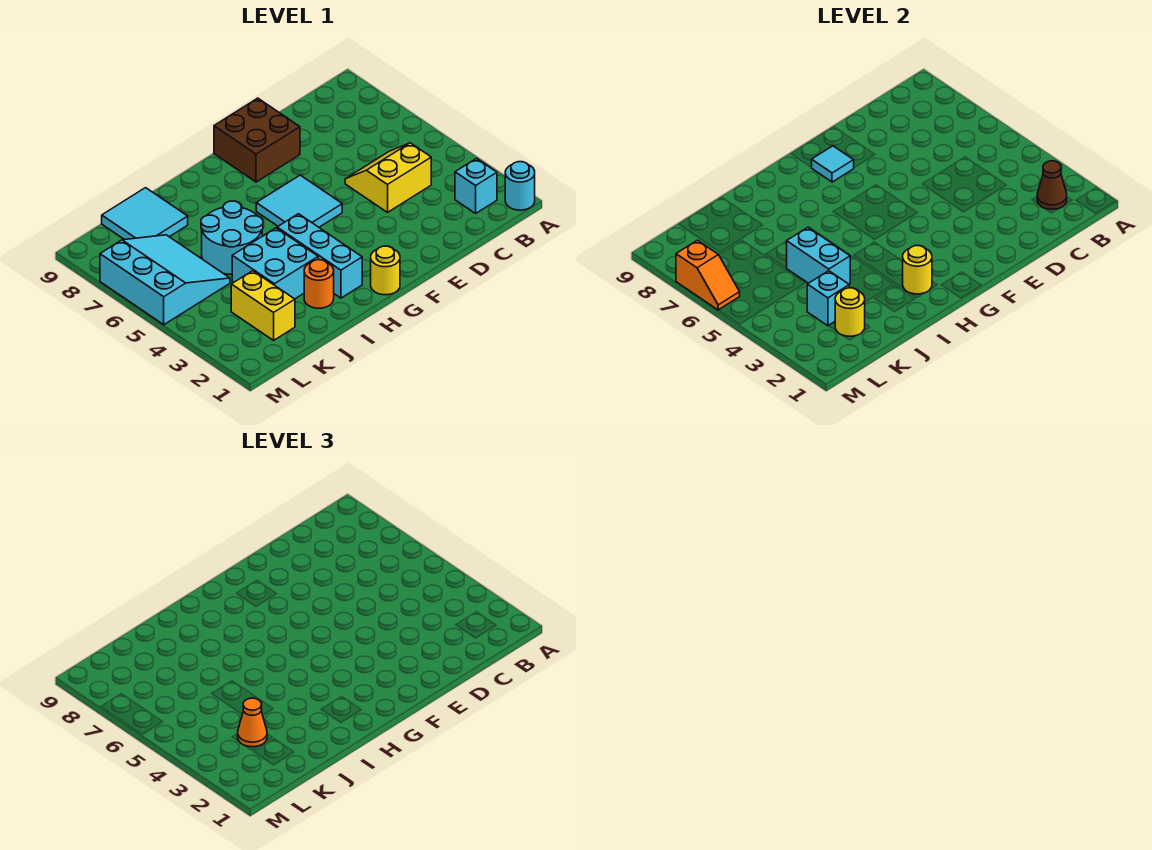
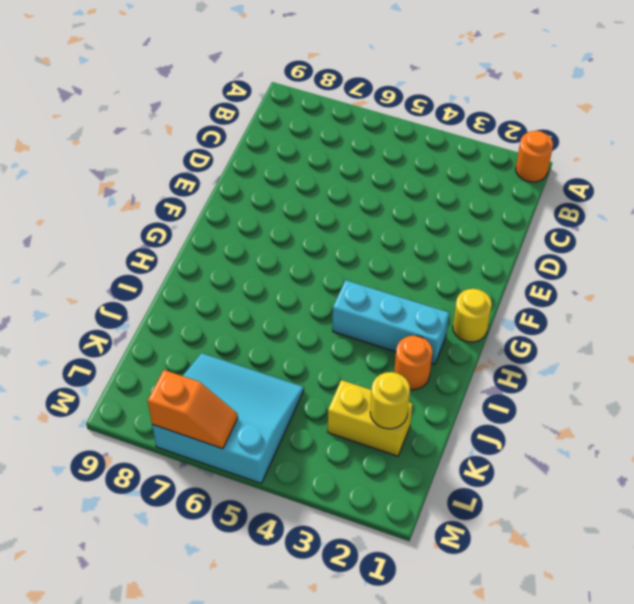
orange round brick A1 level 1 -> cyan round brick A1 level 1
none -> cyan brick B2 level 1
none -> yellow slope C4:D5 level 1 top 4
none -> brown brick E8:F9 level 1

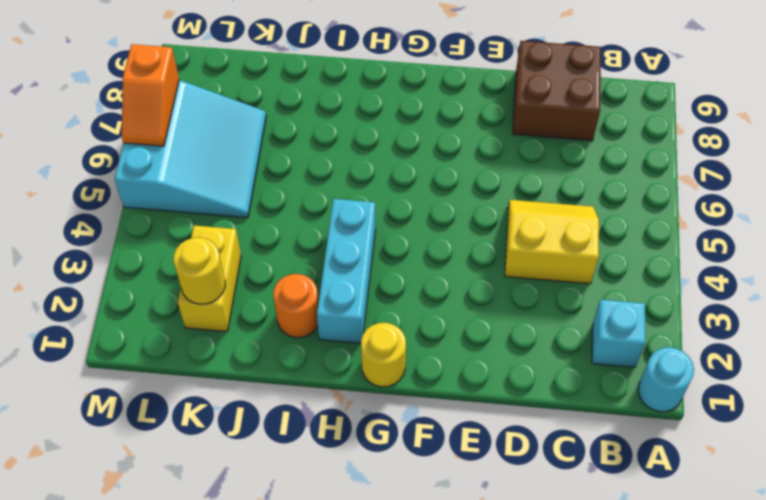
brown brick C8:D9 level 1 -> brown brick E8:F9 level 1
none -> cyan tile F5:G6 level 1
none -> cyan brick I3:J4 level 1
none -> cyan round brick I5:J6 level 1

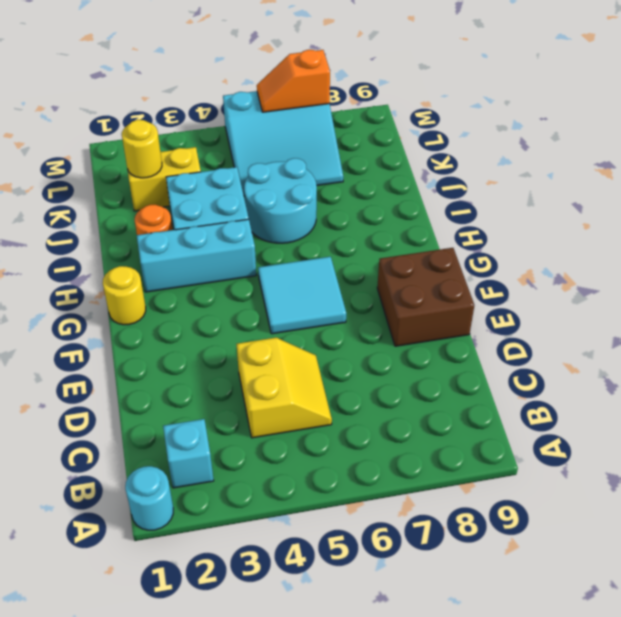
none -> cyan tile J8:K9 level 1
none -> brown cone B2 level 2
none -> cyan tile F8 level 2

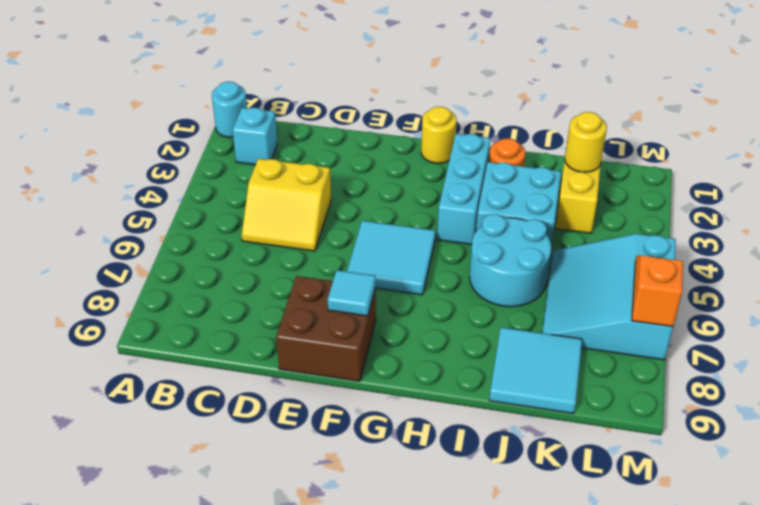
none -> brown cone B2 level 2
none -> yellow round brick H2 level 2
none -> cyan brick J4:J5 level 2

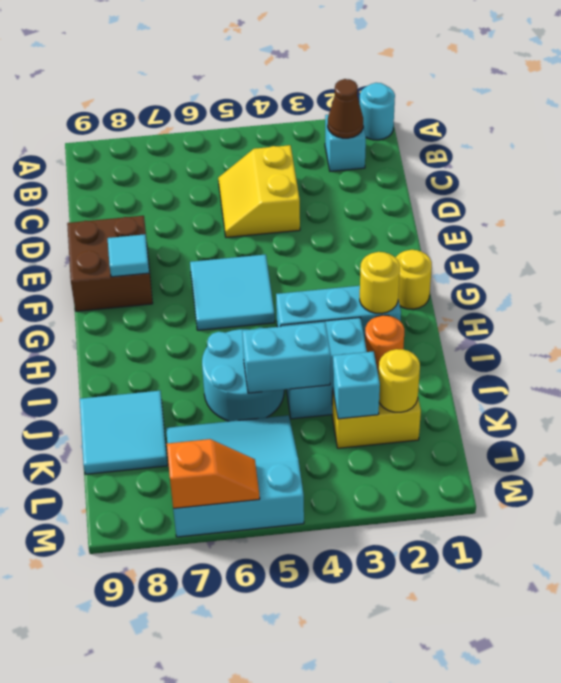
none -> orange cone K3 level 3

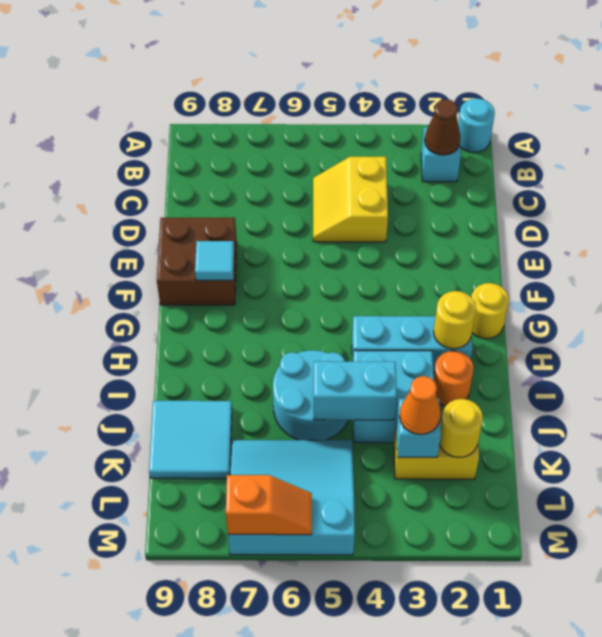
none -> cyan tile F5:G6 level 1

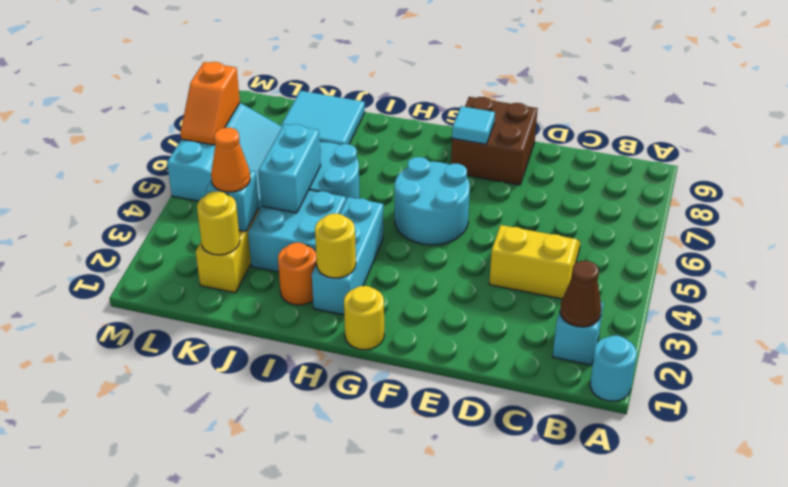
cyan round brick F5:G6 level 1 -> cyan tile F5:G6 level 1

